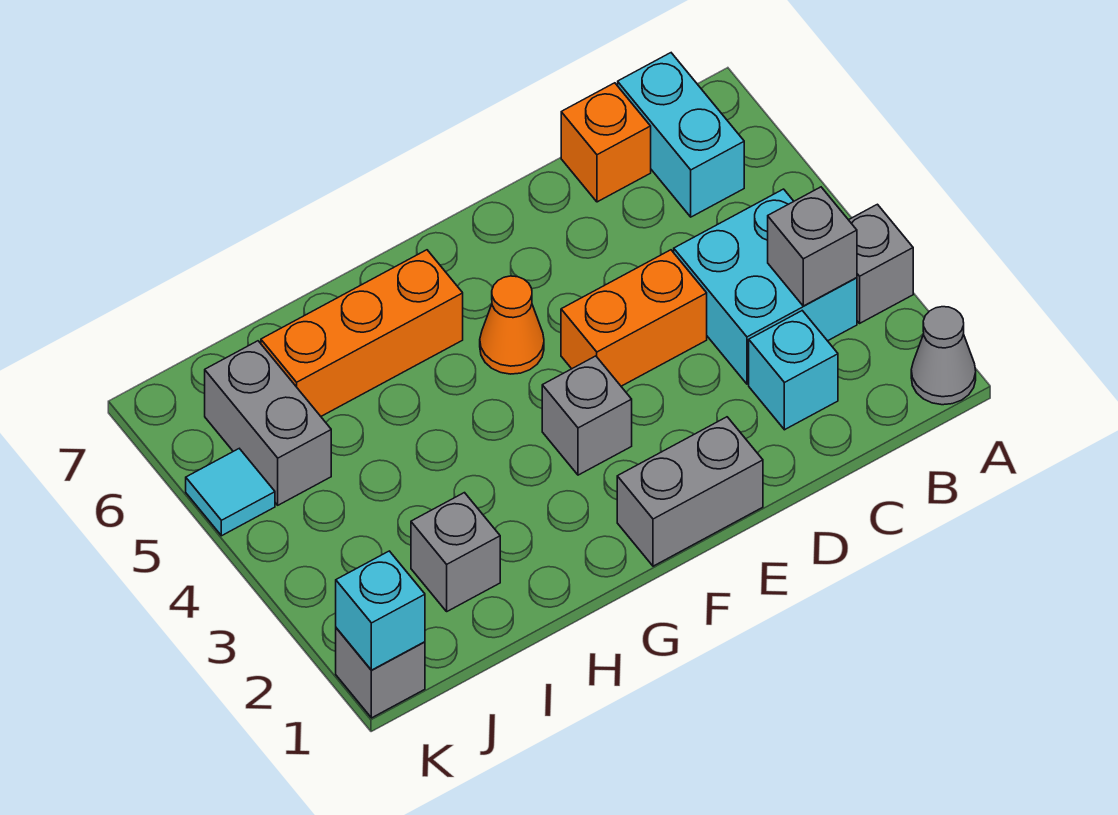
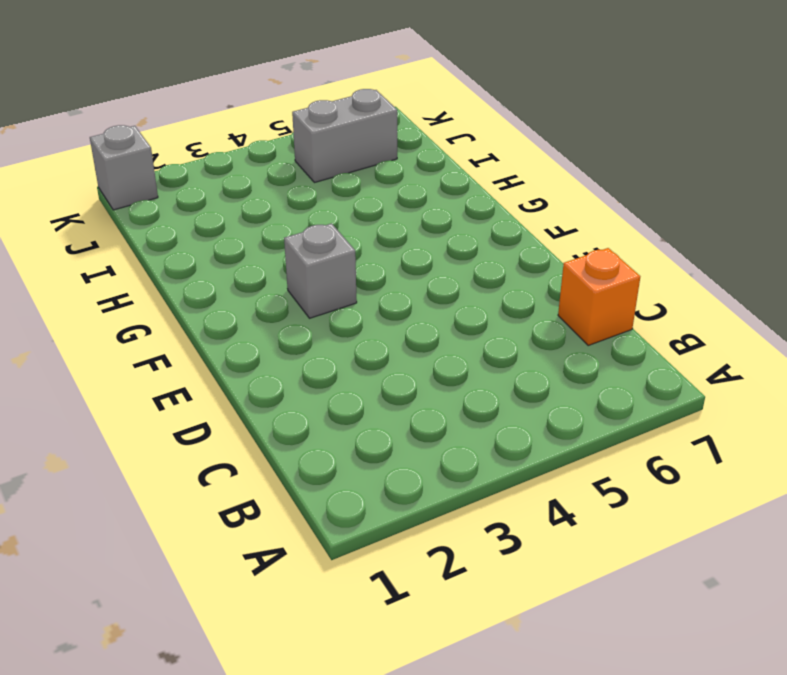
none -> grey cone A1 level 1
none -> grey brick A3 level 1
none -> cyan brick B3:C4 level 1

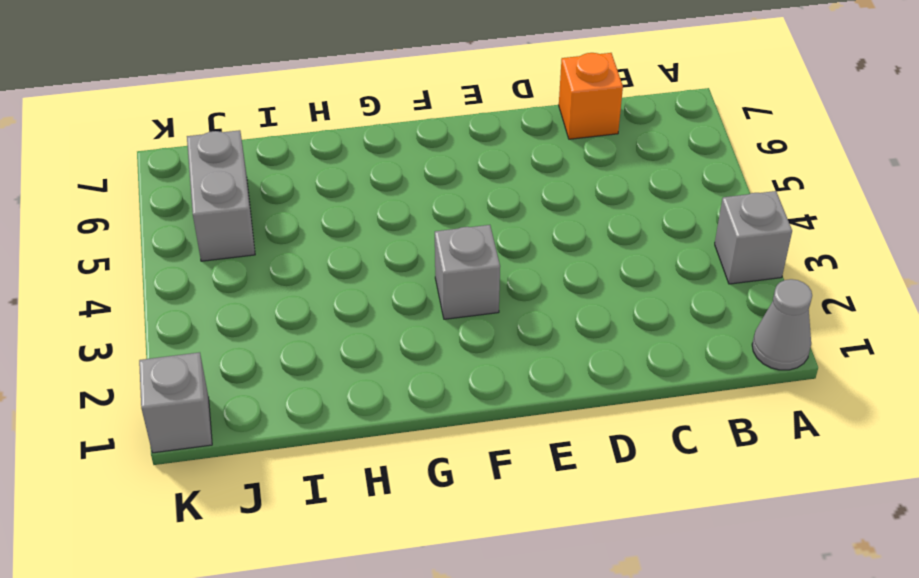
none -> cyan brick B3:C4 level 1
none -> cyan brick B6:B7 level 1
none -> cyan brick C2 level 1

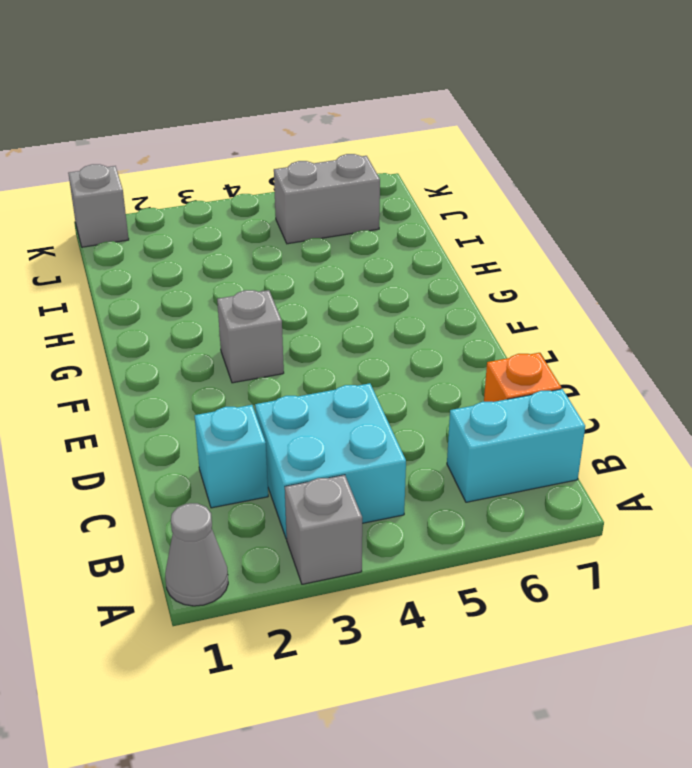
none -> orange brick D4:E4 level 1
none -> grey brick E1:F1 level 1
none -> orange cone F5 level 1

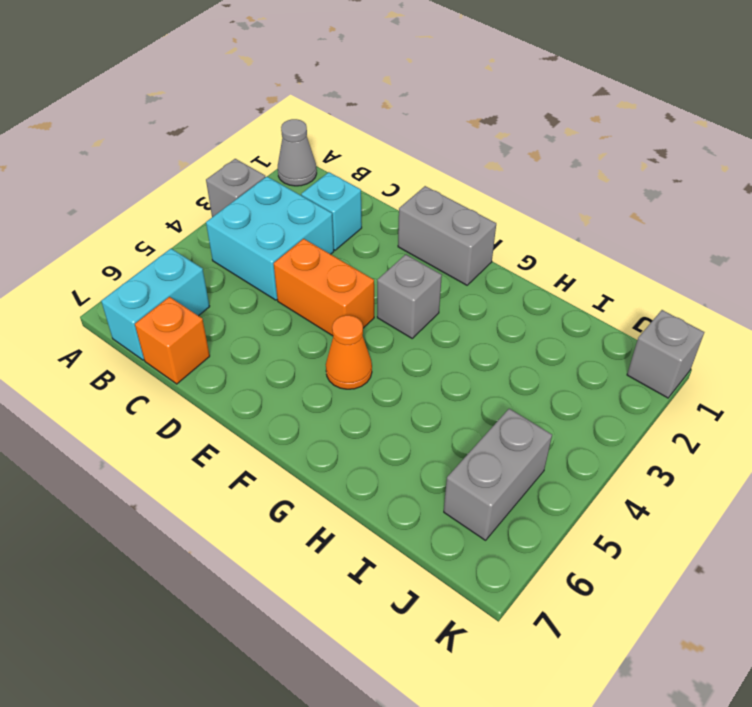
none -> orange brick G6:I6 level 1
none -> grey brick I2 level 1
none -> cyan tile K5 level 1

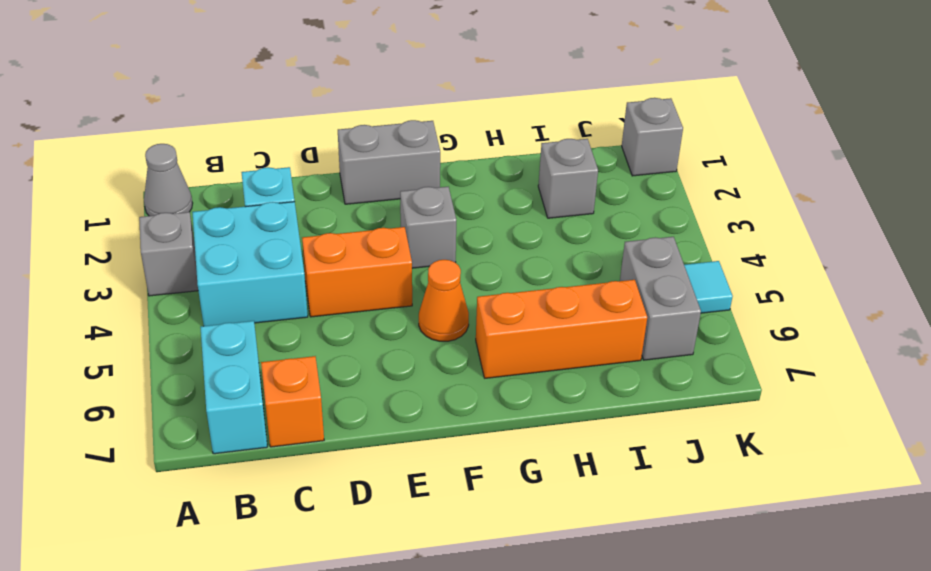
none -> grey brick B3 level 2
none -> cyan brick K1 level 2

